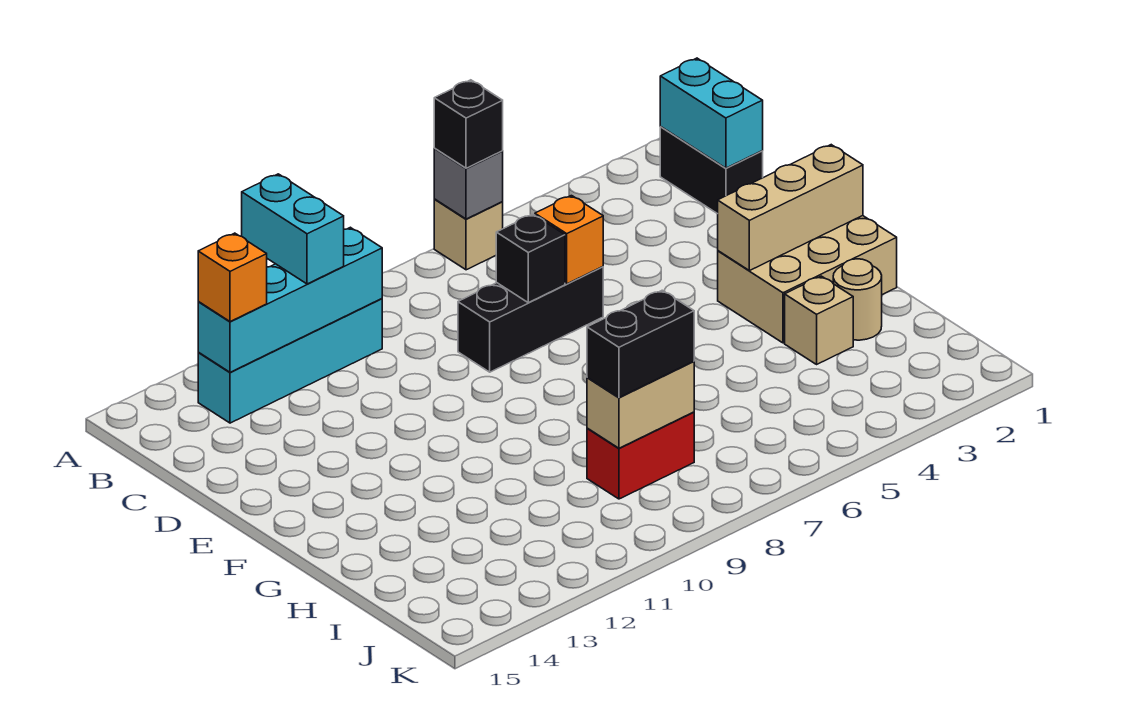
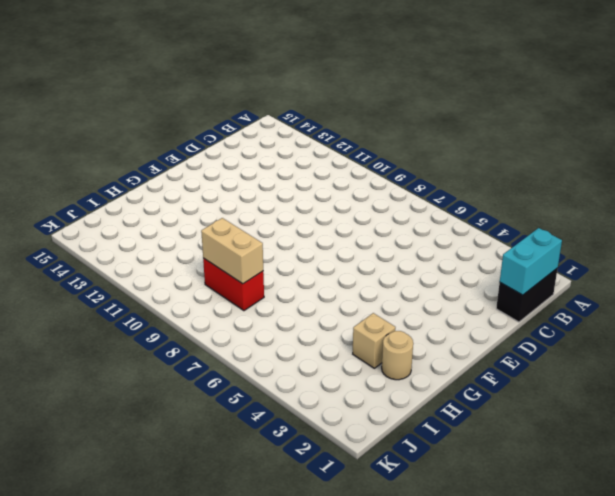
none -> tan brick A6 level 1
none -> cyan brick B10:B13 level 1
none -> black brick D6:D8 level 1

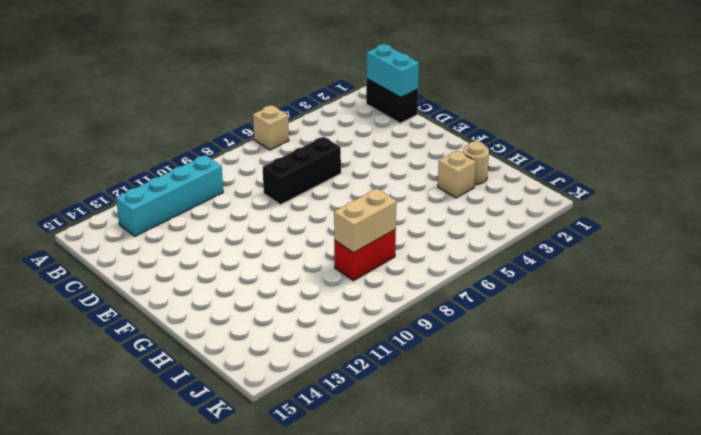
none -> tan brick F1:G3 level 1
none -> grey brick A6 level 2
none -> cyan brick B10:B13 level 2

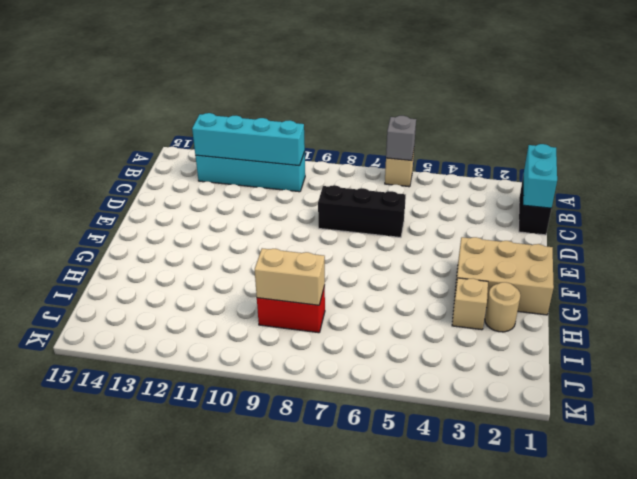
none -> orange brick D6 level 2
none -> black brick D7 level 2
none -> tan brick F1:F3 level 2

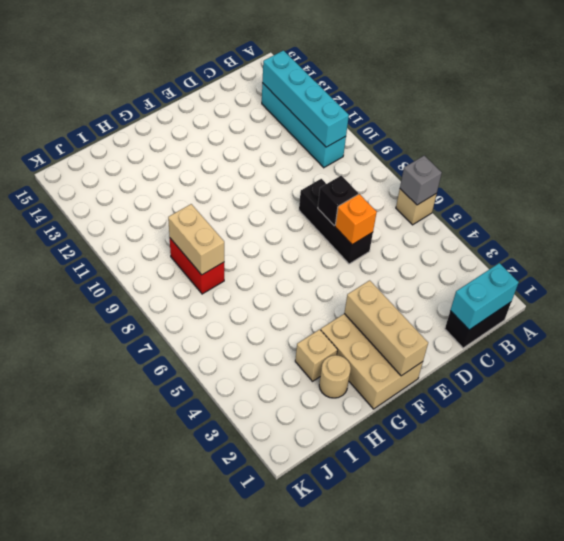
none -> black brick A6 level 3
none -> cyan brick A11:B11 level 3
none -> orange brick B13 level 3

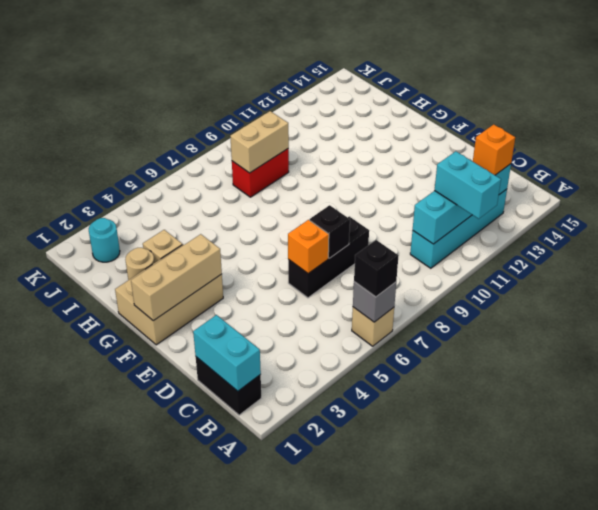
cyan round brick J2 level 1 -> none
none -> black brick I8:I9 level 3

